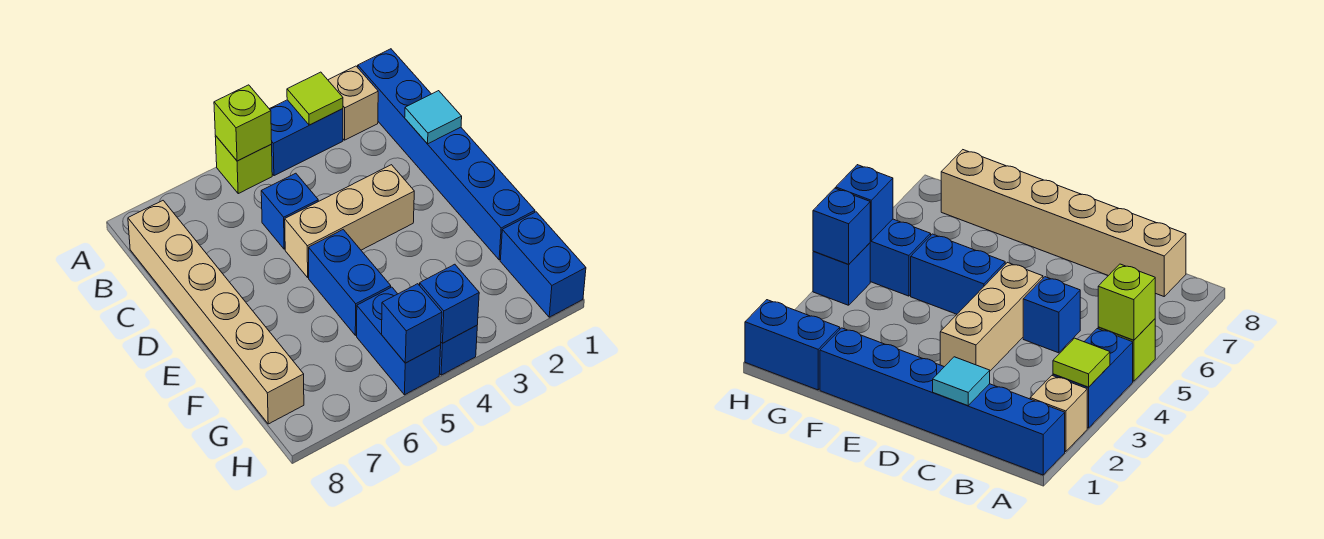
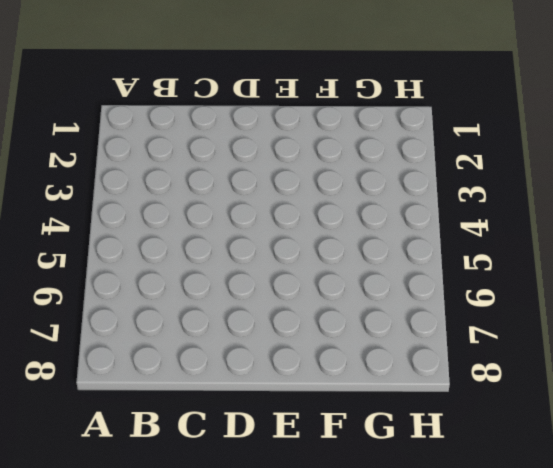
none -> blue brick A1:F1 level 1
none -> tan brick A2 level 1
none -> blue brick A3:A4 level 1

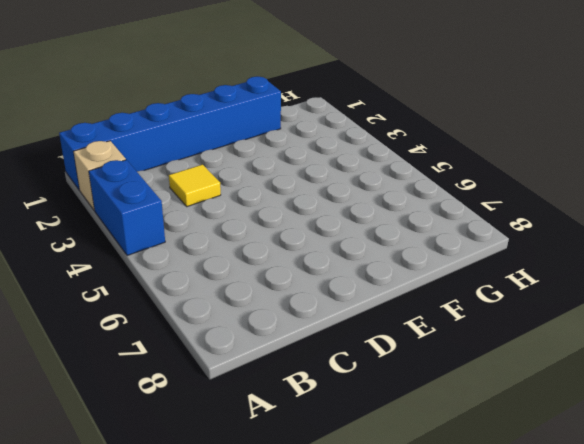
yellow tile C3 level 1 -> none
none -> lime brick A5 level 1
none -> tan brick B8:G8 level 1
none -> blue brick C5 level 1

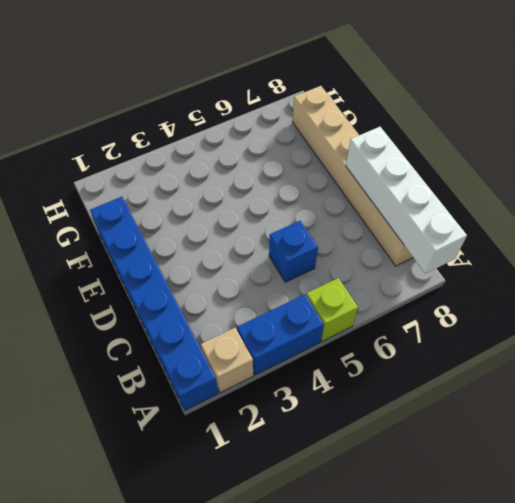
white brick A8:D8 level 2 -> none
none -> tan brick D3:D5 level 1
none -> blue brick E5:F5 level 1
none -> blue brick G1:H1 level 1

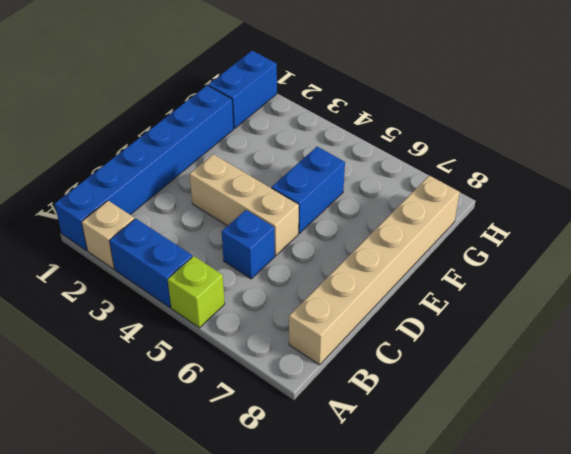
none -> blue brick G5:H5 level 1
none -> blue brick H4 level 1
none -> lime tile A3 level 2

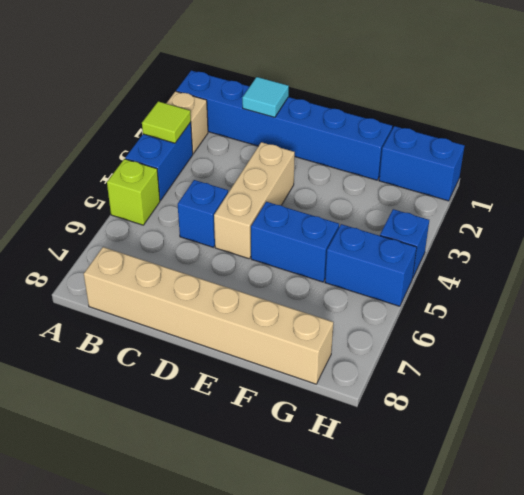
none -> lime brick A5 level 2
none -> blue brick H4 level 2
none -> blue brick H5 level 2

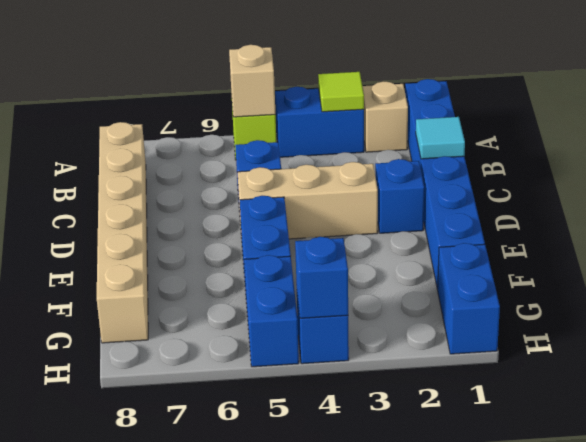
tan brick A5 level 2 -> lime brick A5 level 2
blue brick D2 level 1 -> blue brick H5 level 2

